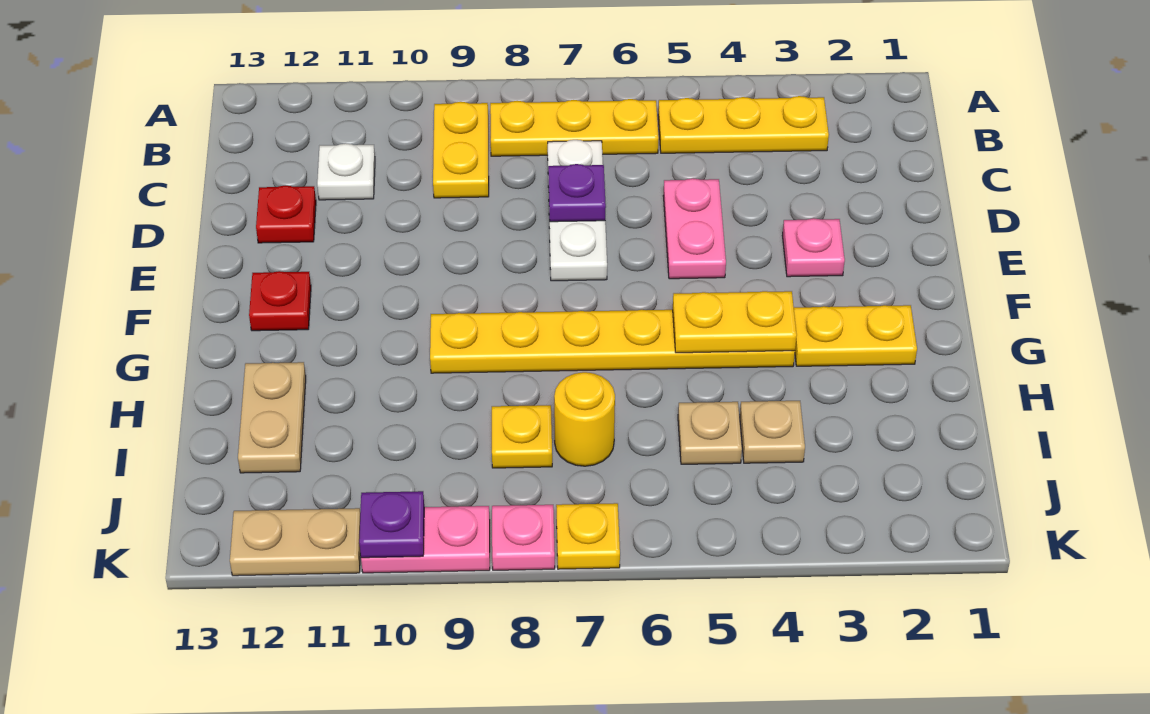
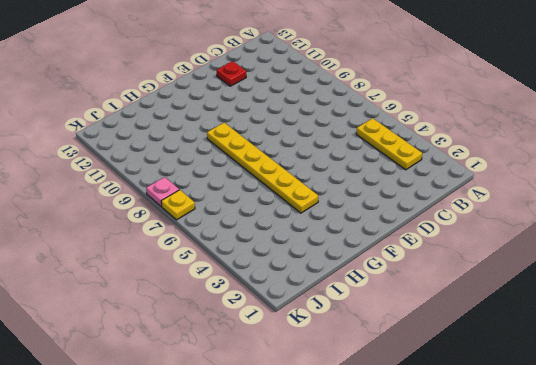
none -> yellow plate B6:B8 level 1
none -> yellow plate B9:C9 level 1
none -> white plate C7:E7 level 1

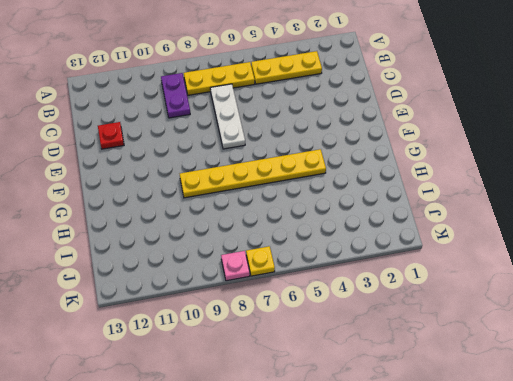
purple plate B9:C9 level 1 -> yellow plate B9:C9 level 1
none -> white plate C11 level 1
none -> pink plate D5:E5 level 1
none -> pink plate E3 level 1

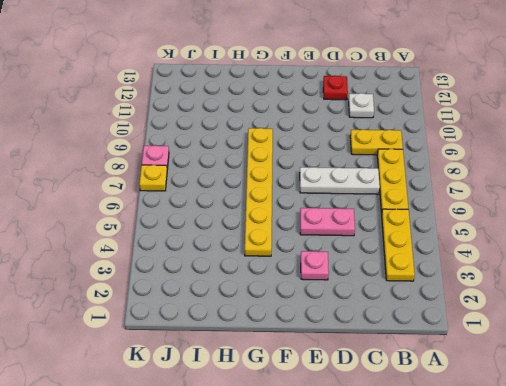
none -> red plate F12 level 1
none -> yellow plate G2:G3 level 1
none -> tan plate H12:I12 level 1

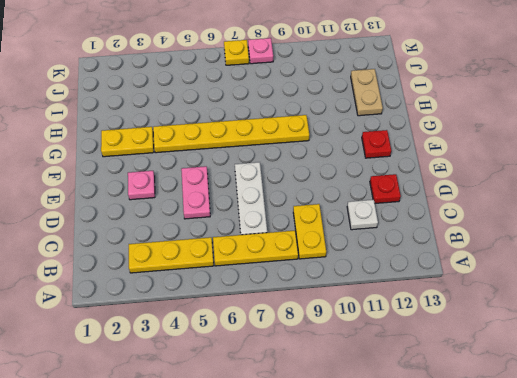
none -> tan plate I4 level 1
none -> tan plate I5 level 1
none -> yellow round brick I7 level 1

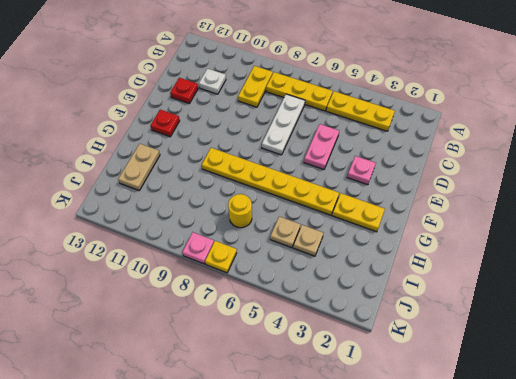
none -> yellow plate I8 level 1
none -> pink plate K9:K10 level 1
none -> tan plate K11:K12 level 1

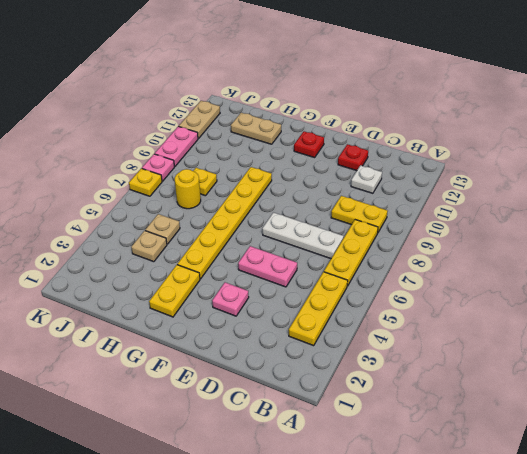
none -> purple plate D7 level 2
none -> yellow plate G4:G5 level 2
none -> purple plate K10 level 2

